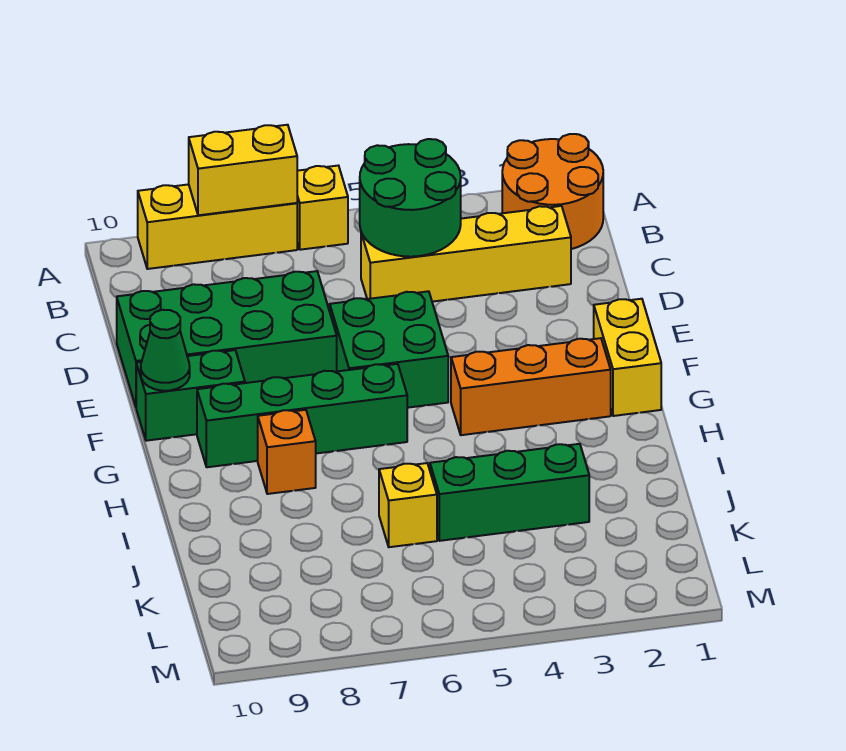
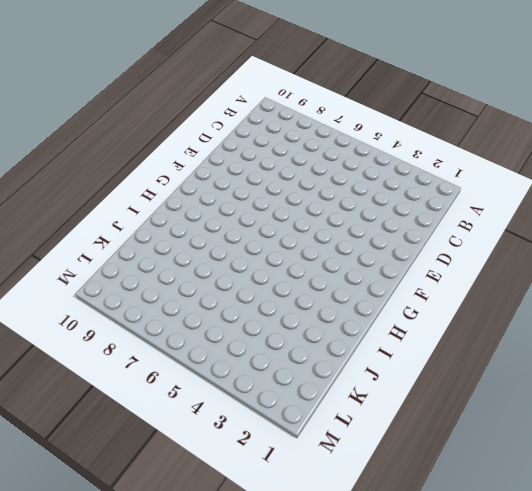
none -> orange round brick A1:B2 level 1
none -> yellow brick A6 level 1
none -> yellow brick A7:A9 level 1

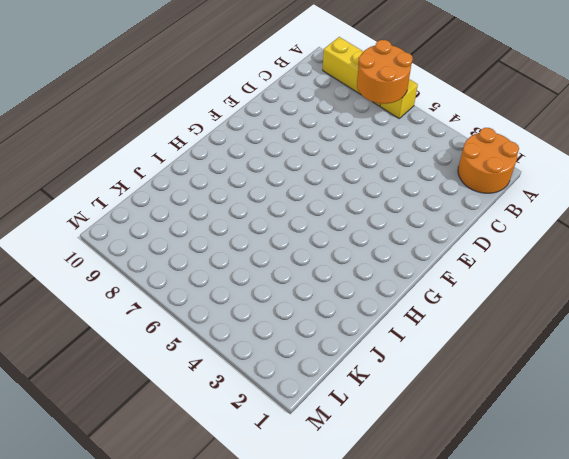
orange round brick A6:B7 level 2 -> yellow brick A7:A8 level 2
none -> yellow brick C2:C5 level 1
none -> green brick D7:E10 level 1
none -> green brick E5:F6 level 1

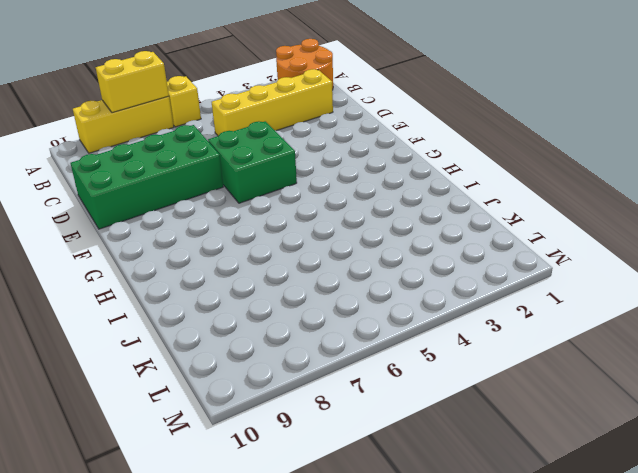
none -> yellow brick F1:G1 level 1
none -> green brick F9:F10 level 1
none -> orange brick G2:G4 level 1

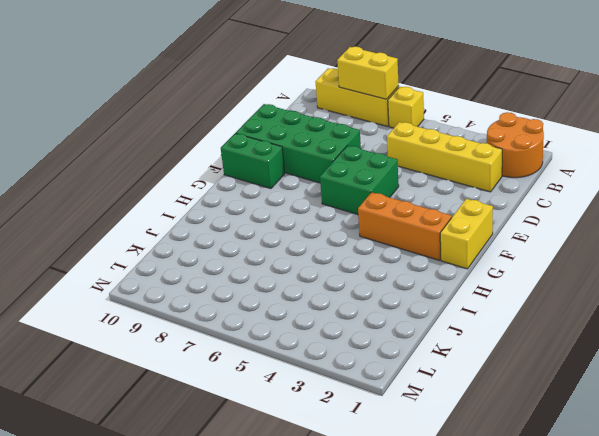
none -> green brick G6:G9 level 1
none -> orange brick H8 level 1
none -> green brick J3:J5 level 1

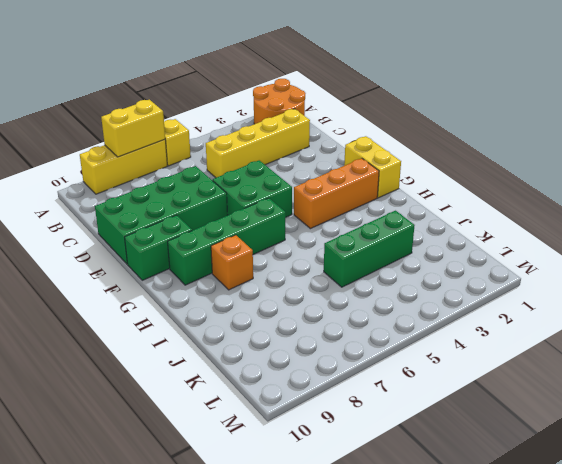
none -> yellow brick J6 level 1
none -> green round brick B4:C5 level 2
none -> green cone F10 level 2

